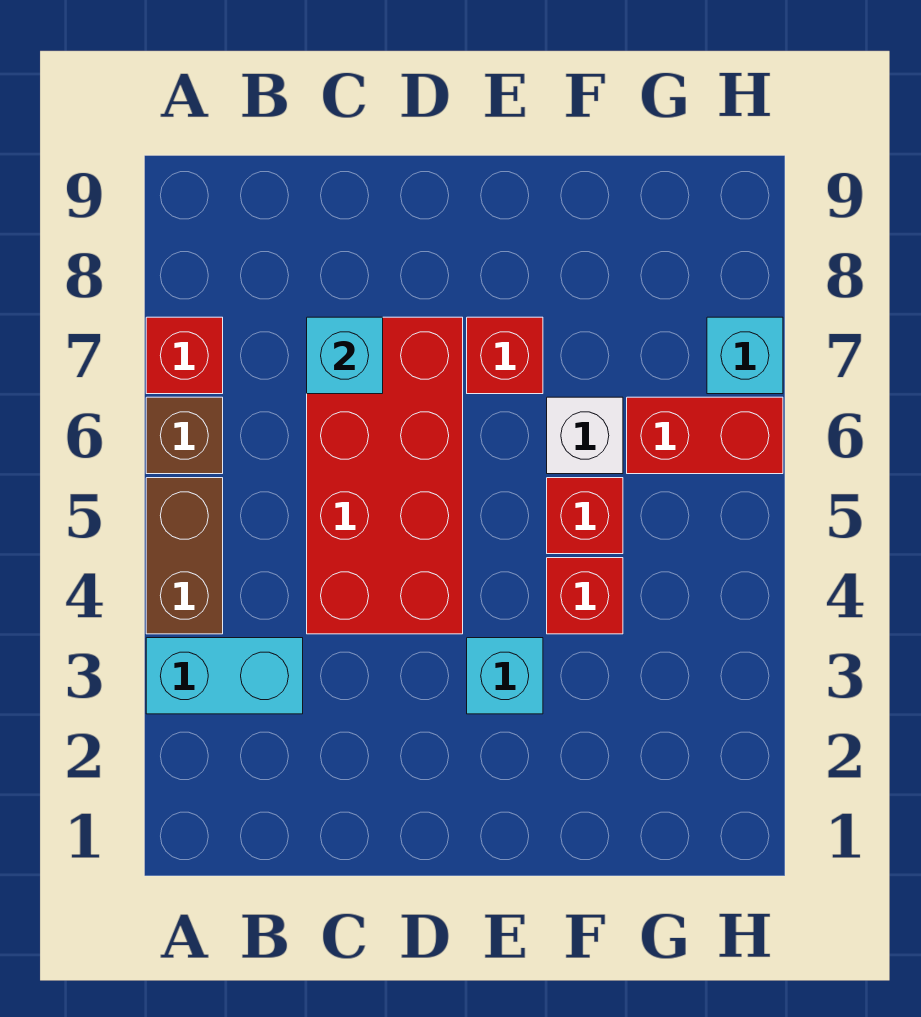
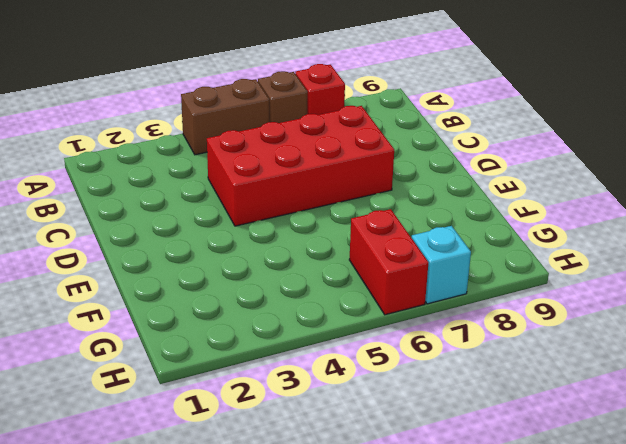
none -> cyan brick A3:B3 level 1
none -> cyan brick E3 level 1
none -> red brick E7 level 1

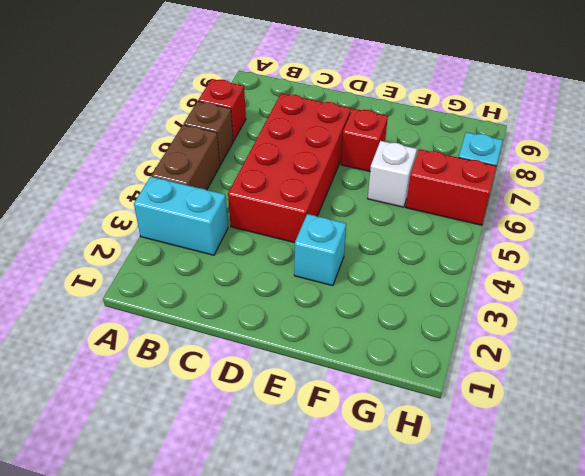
none -> red brick F4 level 1
none -> red brick F5 level 1
none -> cyan brick C7 level 2

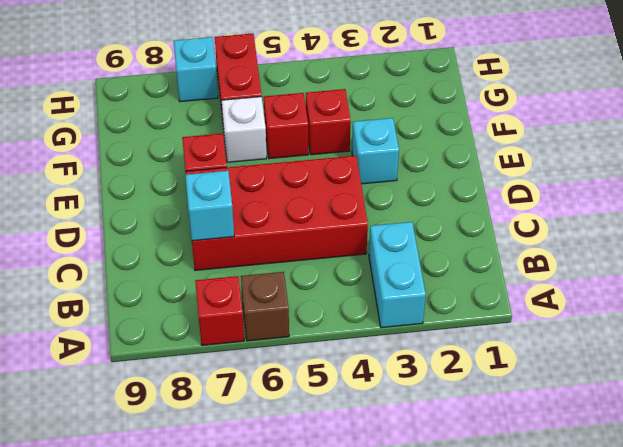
none -> brown brick A4:A5 level 1

